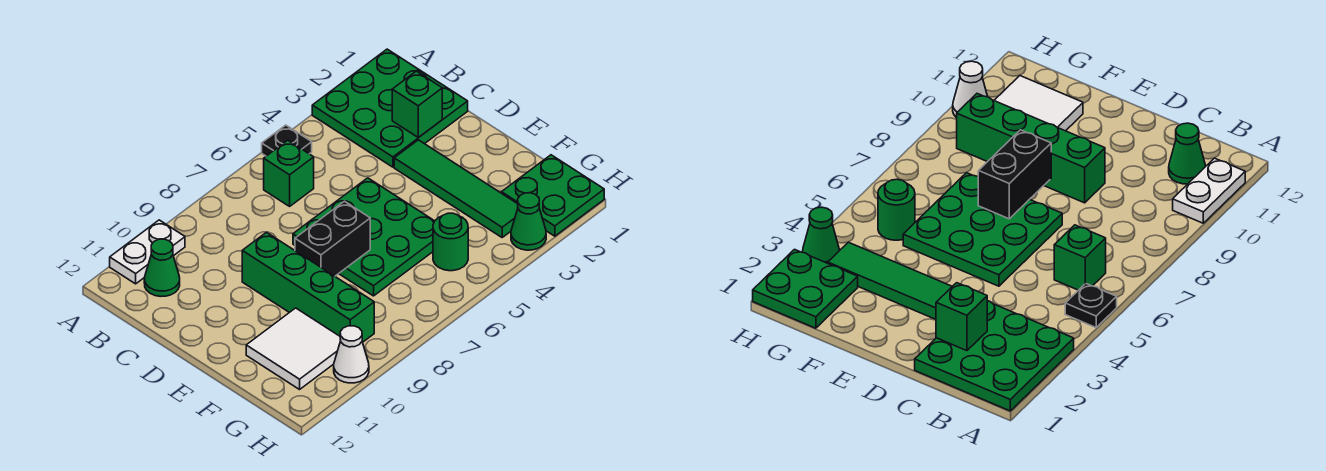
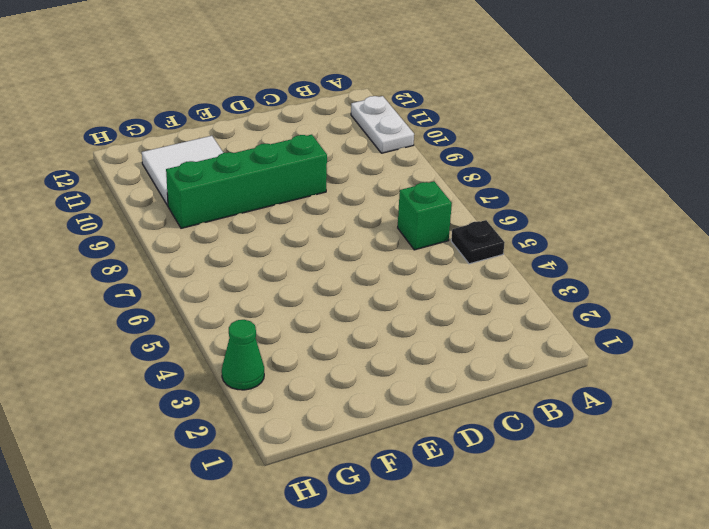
none -> green plate A1:C3 level 1
none -> green cone B11 level 1
none -> green tile D3:G3 level 1

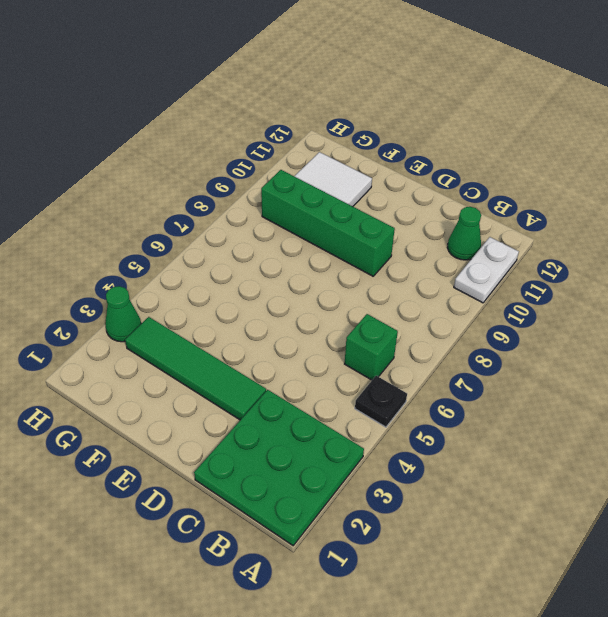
none -> green plate D5:F7 level 1
none -> green plate G1:H2 level 1
none -> green round brick G5 level 1

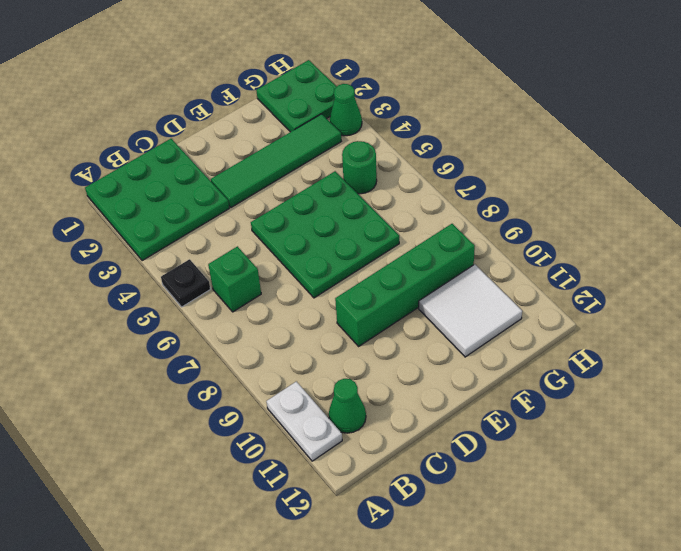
none -> white cone H10 level 1
none -> green brick C2 level 2
none -> black brick E7:E8 level 2

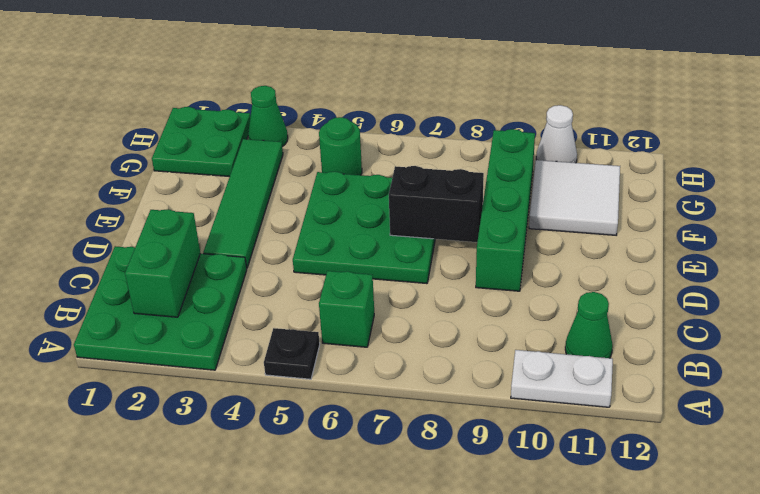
green brick B2:C2 level 2 -> green brick C2 level 2

